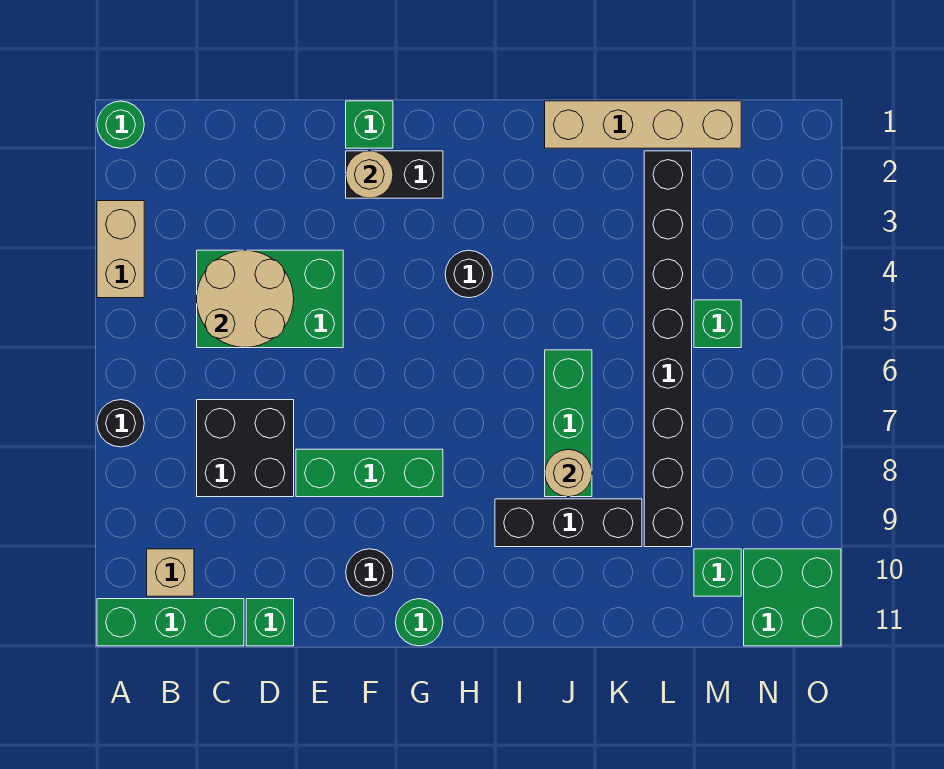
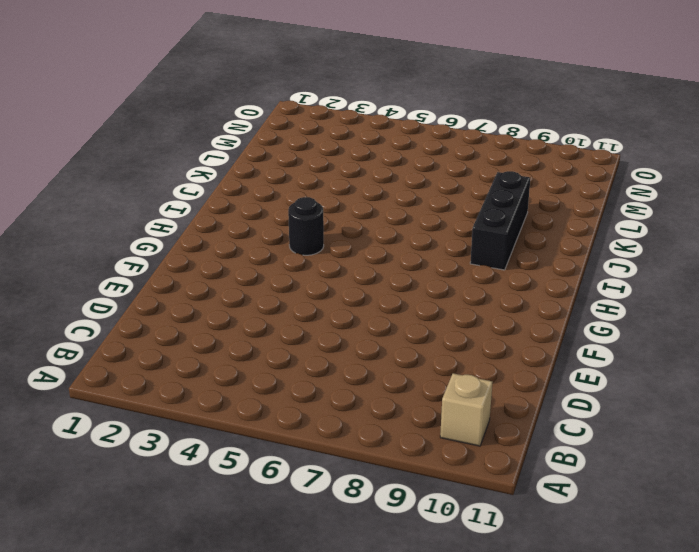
none -> green round brick A1 level 1
none -> tan brick A3:A4 level 1
none -> black round brick A7 level 1

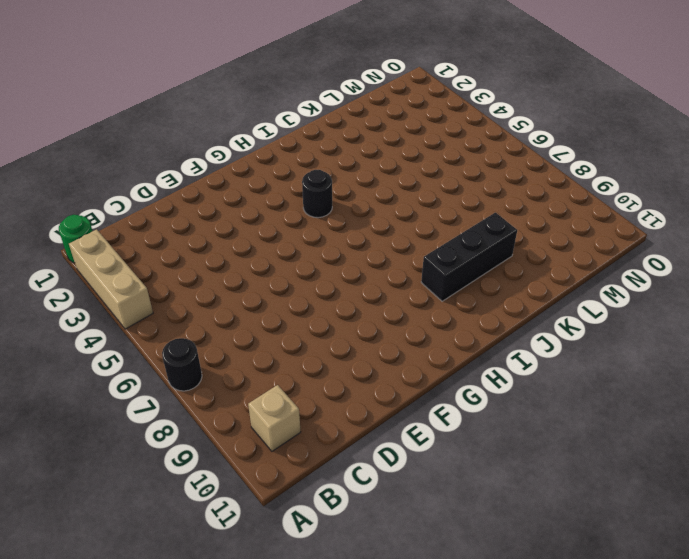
tan brick A2:A4 level 1 -> tan brick A3:A4 level 1
none -> green brick A11:C11 level 1
none -> green brick C4:E5 level 1
none -> black brick C7:D8 level 1

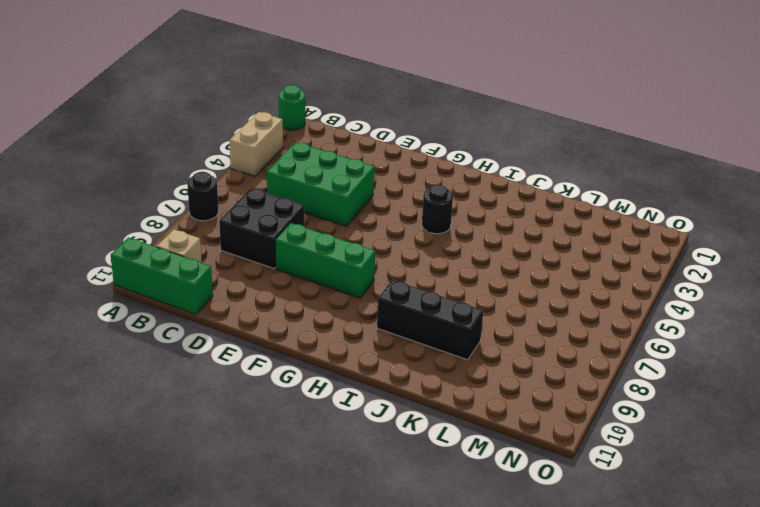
none -> green brick D11 level 1
none -> green brick F1 level 1
none -> black brick F2:G2 level 1

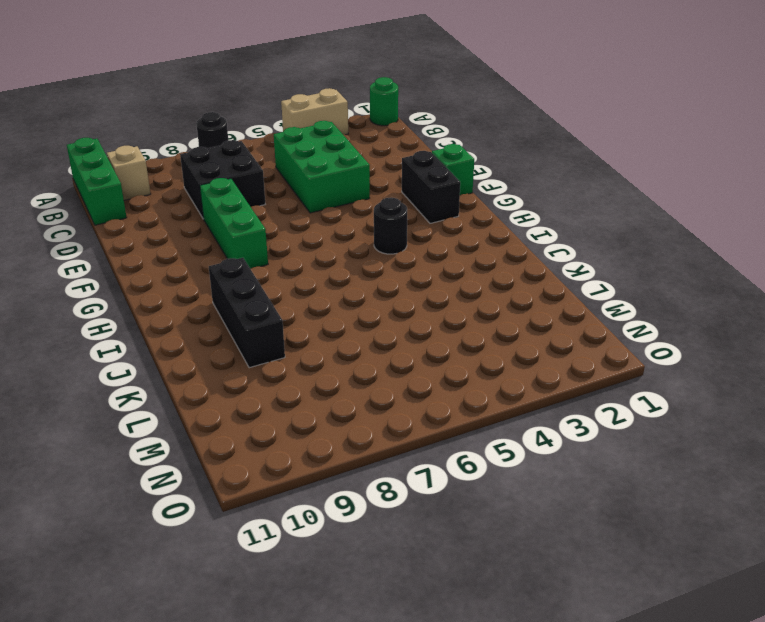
none -> green brick D11 level 1
none -> black round brick F10 level 1
none -> green round brick G11 level 1

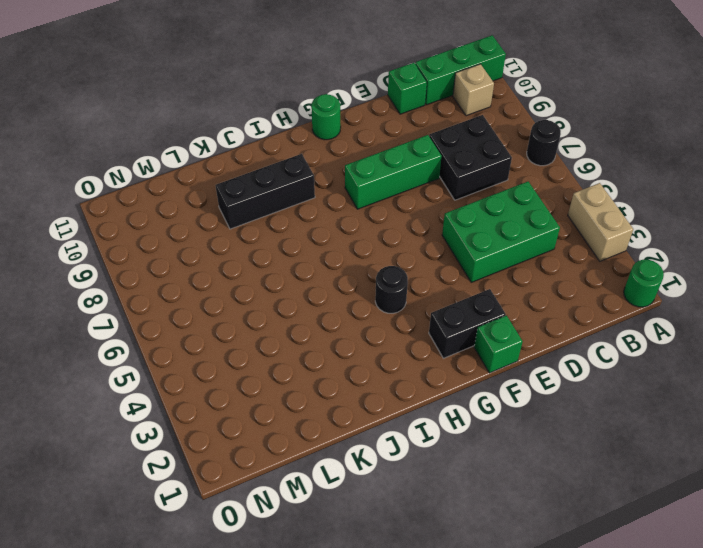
none -> black round brick F10 level 1
none -> tan brick J1:M1 level 1
none -> green brick J6:J8 level 1

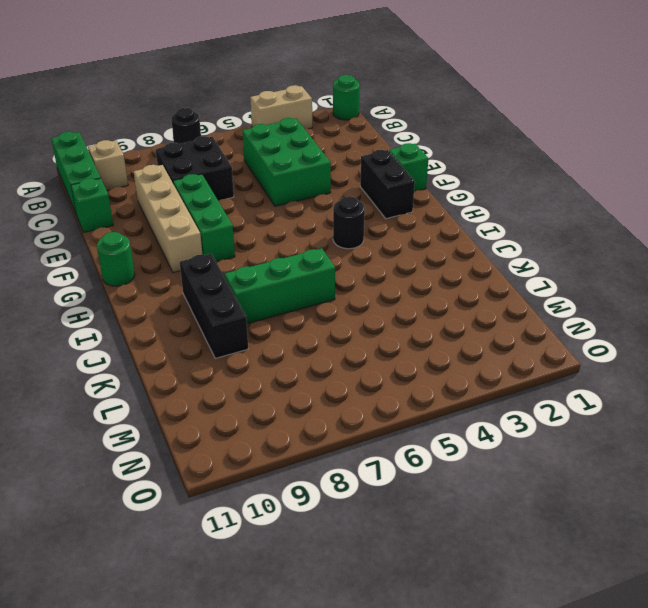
tan brick D9:G9 level 1 -> tan brick J1:M1 level 1
none -> black round brick F10 level 1
none -> black brick L2:L9 level 1
none -> green brick M5 level 1

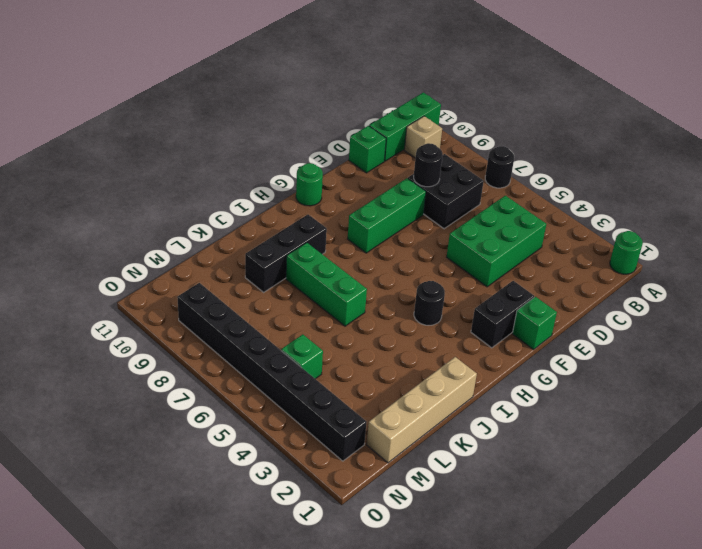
black round brick D8 level 2 -> black round brick F10 level 1
black brick N2:N9 level 1 -> black brick L2:L9 level 1
none -> tan brick A3:A4 level 1
none -> green brick M10 level 1
none -> green brick N10:O11 level 1

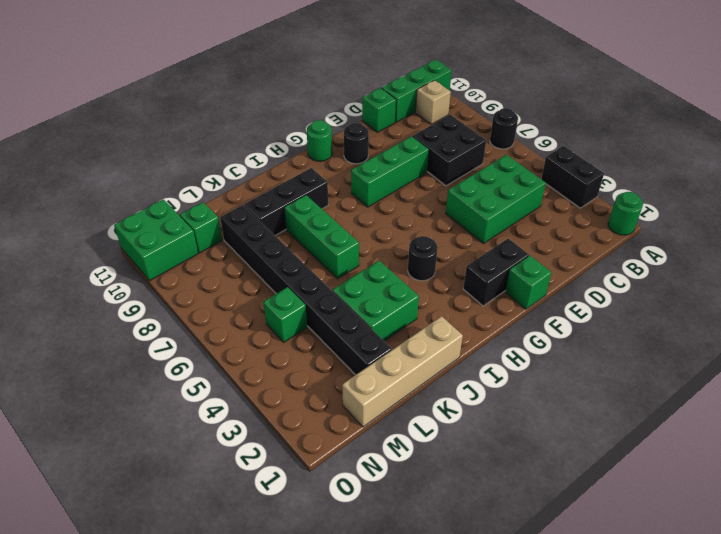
black brick A3:A4 level 1 -> tan brick A3:A4 level 1
green brick J3:K4 level 1 -> none
none -> tan round brick C4:D5 level 2
none -> tan round brick F2 level 2
none -> tan round brick J8 level 2

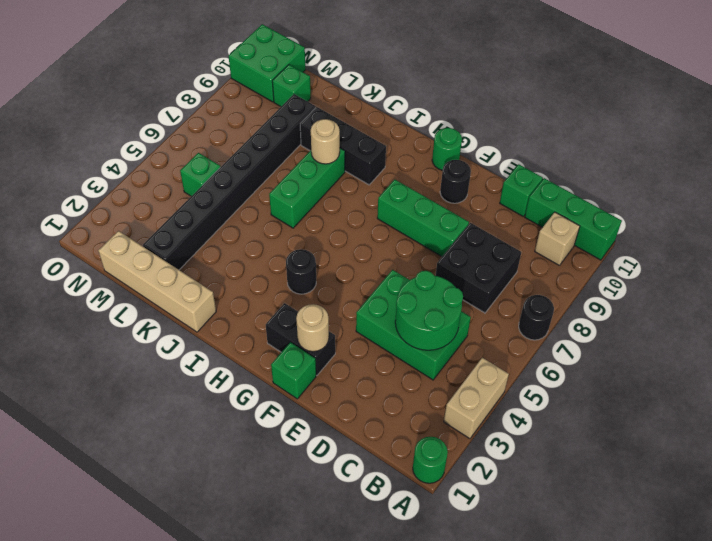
green round brick C4:D5 level 2 -> tan round brick C4:D5 level 2

